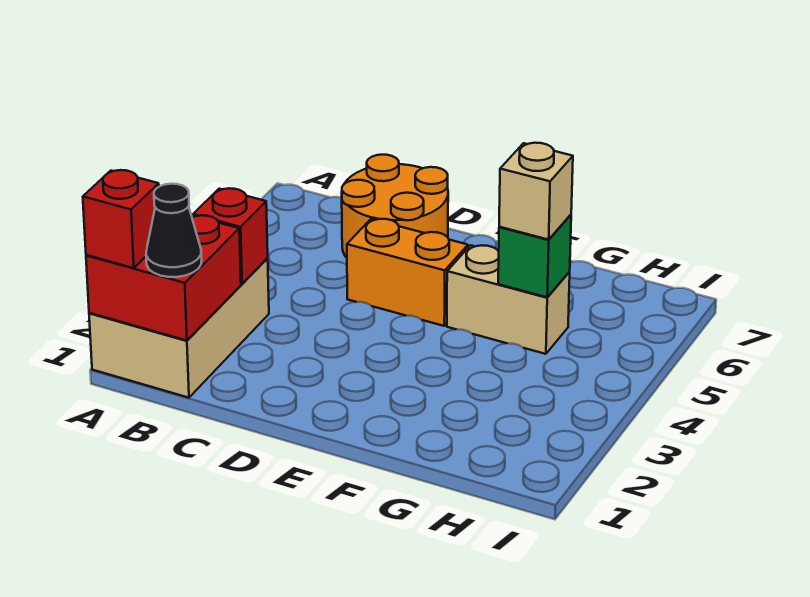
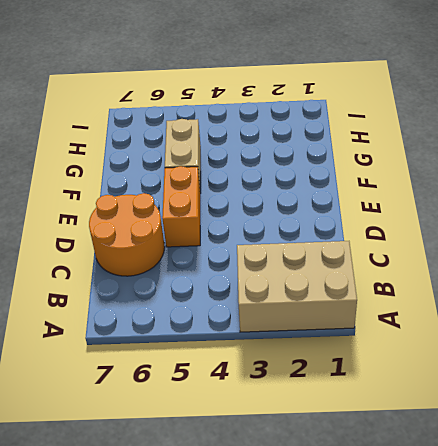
none -> red brick A1:B2 level 2
none -> red brick B3 level 2

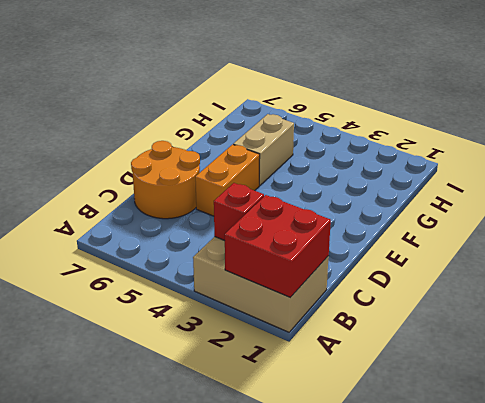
none -> green brick G5 level 2
none -> red brick A1 level 3

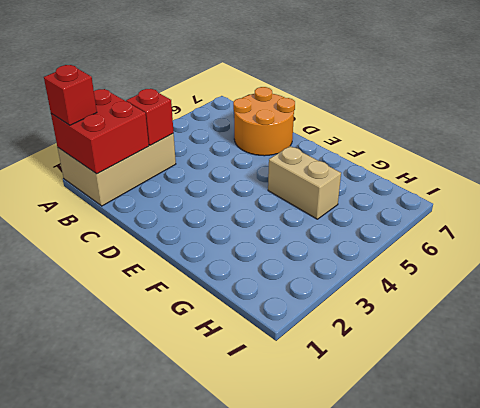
none -> orange brick D5:E5 level 1
none -> green brick G5 level 2

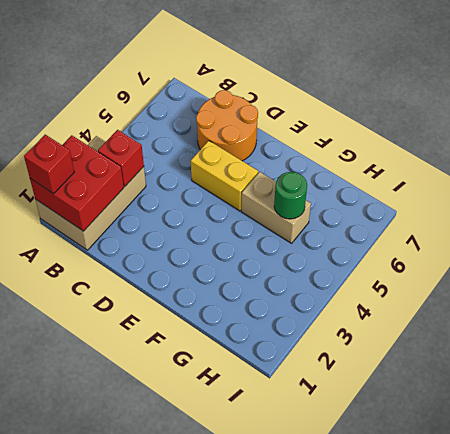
yellow brick D5:E5 level 1 -> orange brick D5:E5 level 1
green round brick G5 level 2 -> green brick G5 level 2
none -> black cone B1 level 3
none -> tan brick G5 level 3

